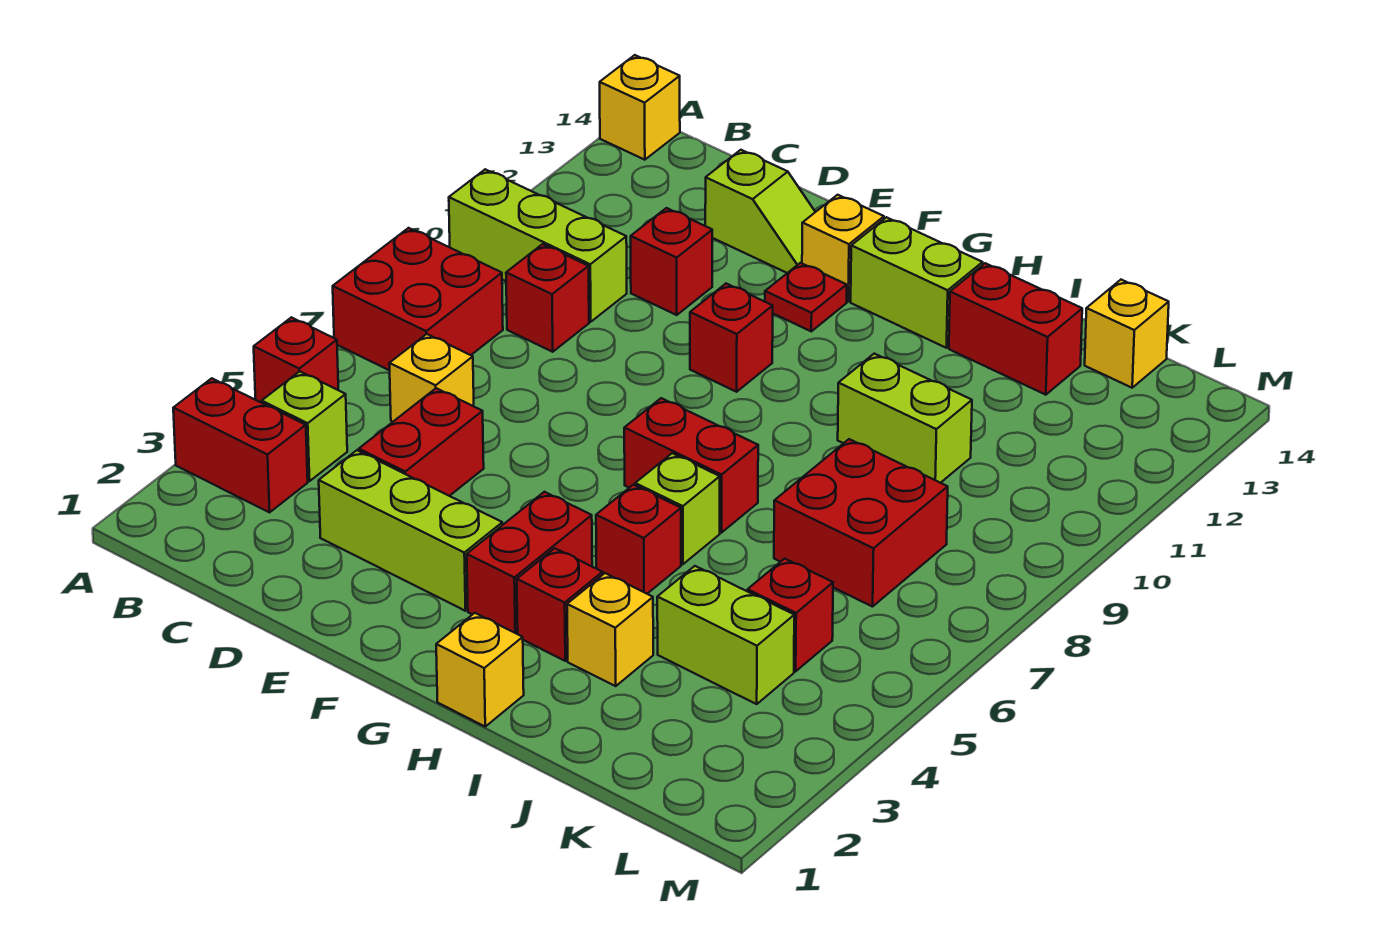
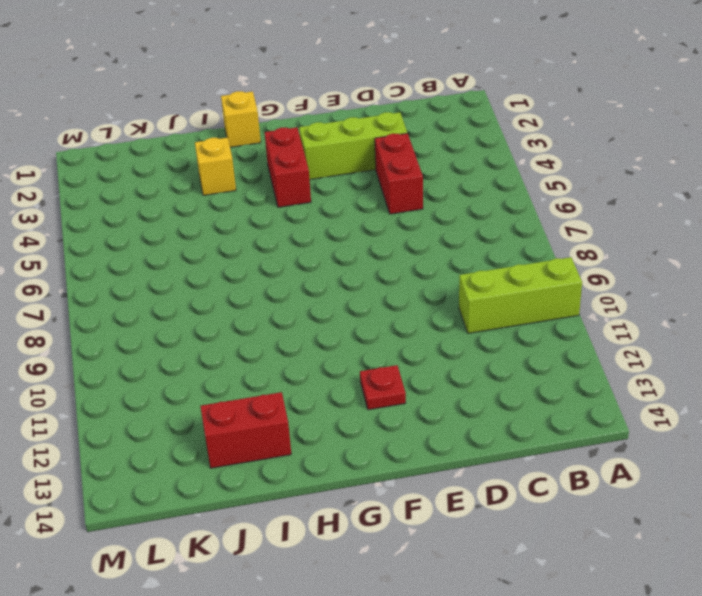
none -> red brick A3:B3 level 1
none -> red brick A5 level 1
none -> red brick A7:B8 level 1

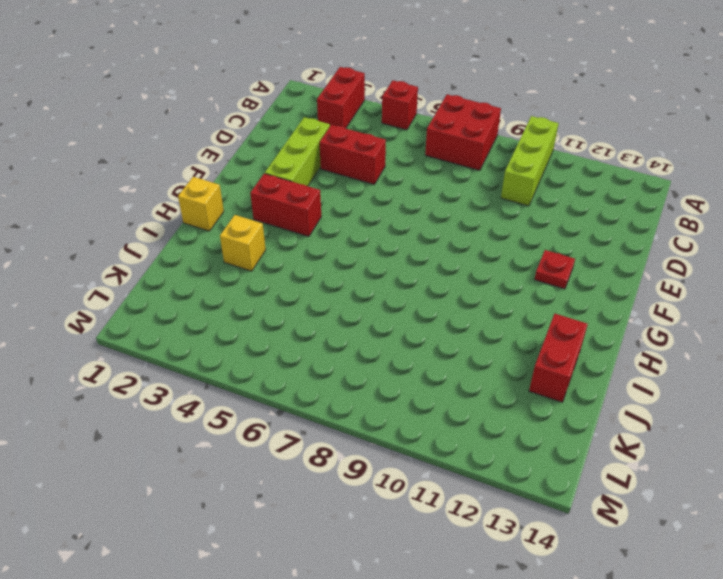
none -> yellow brick A14 level 1
none -> lime brick B4 level 1
none -> yellow brick C6 level 1

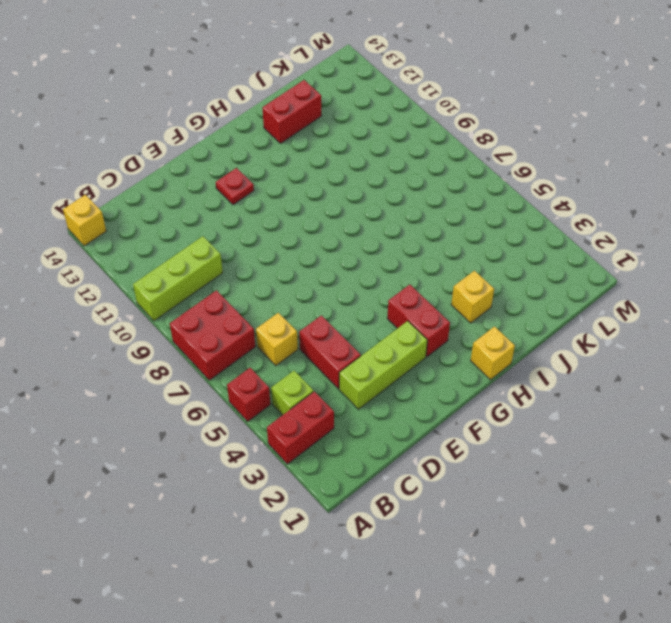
none -> red brick C9 level 1
none -> red brick D11 level 1
none -> lime slope D13:E13 level 1 top D

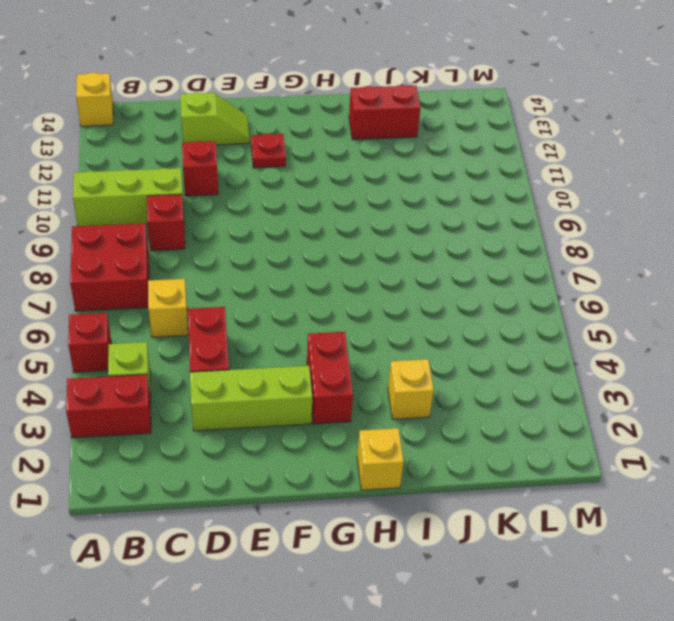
none -> red brick F10 level 1
none -> yellow brick F13 level 1
none -> red brick G7:H7 level 1

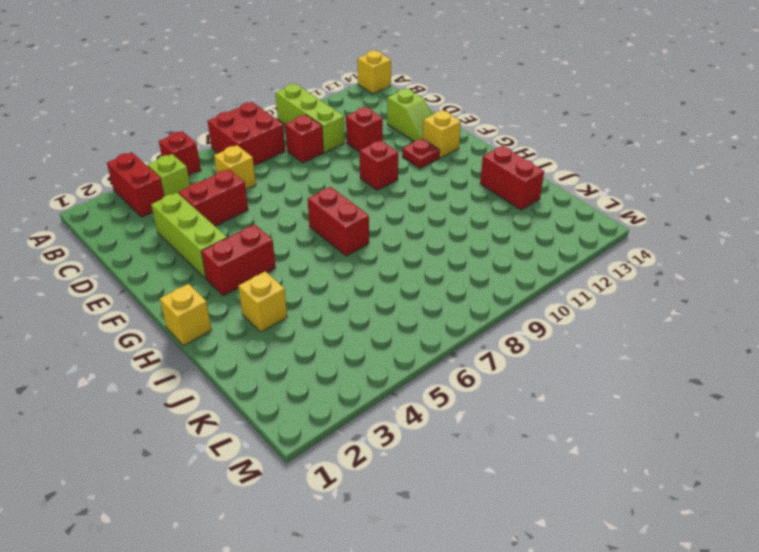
none -> lime brick G13:H13 level 1
none -> red brick H3 level 1
none -> red brick H5 level 1

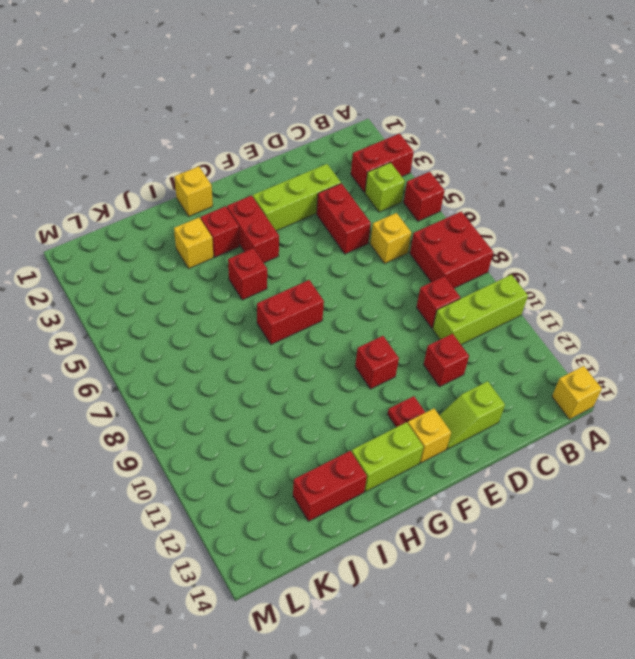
none -> lime brick H6 level 1
none -> lime brick I10:J10 level 1
none -> lime brick J4:K4 level 1

